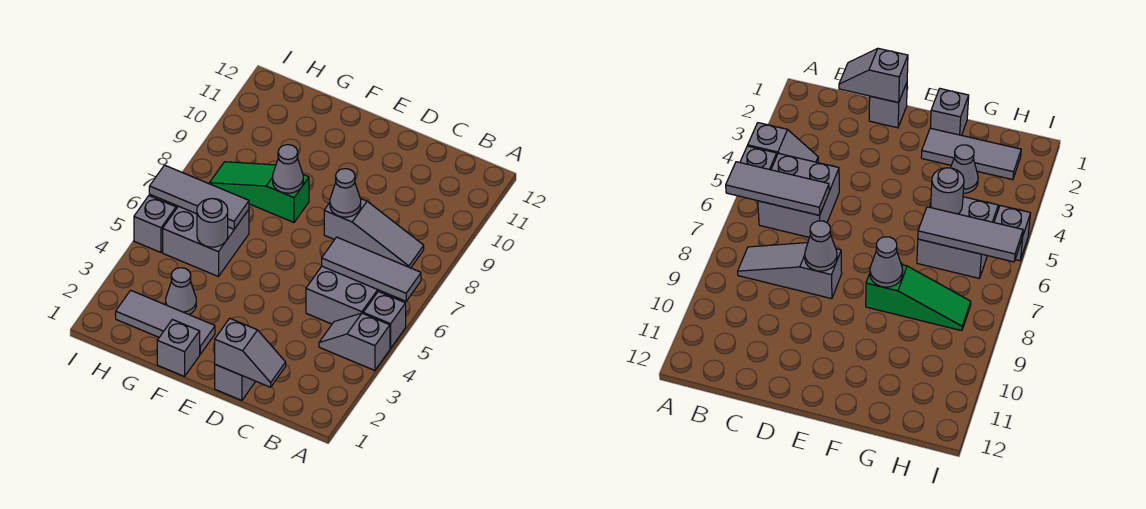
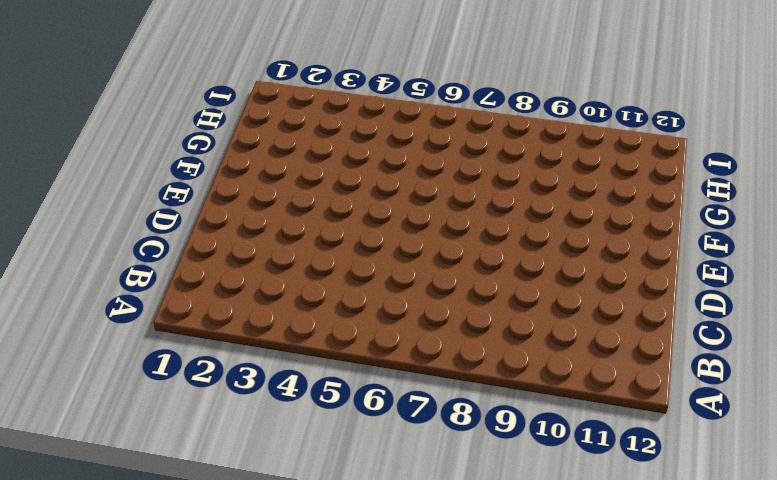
none -> grey slope A4:B4 level 1 top A
none -> grey brick A5 level 1
none -> grey brick B5:C6 level 1

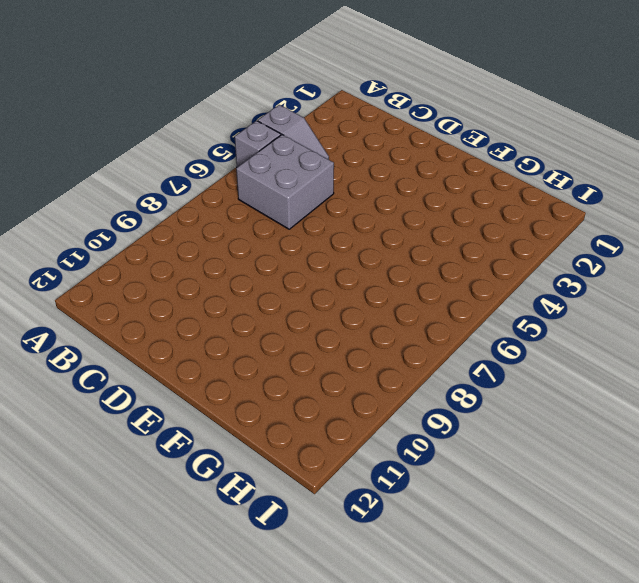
none -> grey slope B8:D8 level 1 top D
none -> grey brick D1 level 1
none -> grey brick F1 level 1

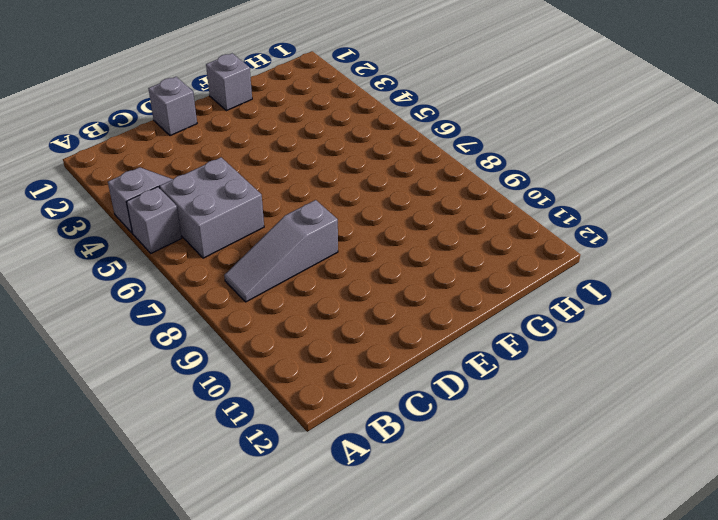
none -> grey tile F2:H2 level 1
none -> green slope F8:H8 level 1 top F
none -> grey cone G3 level 1

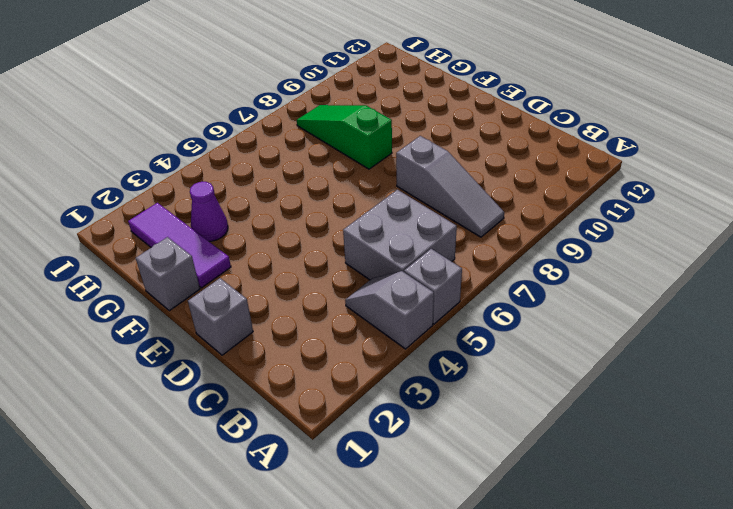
purple tile F2:H2 level 1 -> grey tile F2:H2 level 1
purple cone G3 level 1 -> grey cone G3 level 1
none -> grey brick G5:H6 level 1
none -> grey brick I5 level 1
none -> grey tile A6:C6 level 2

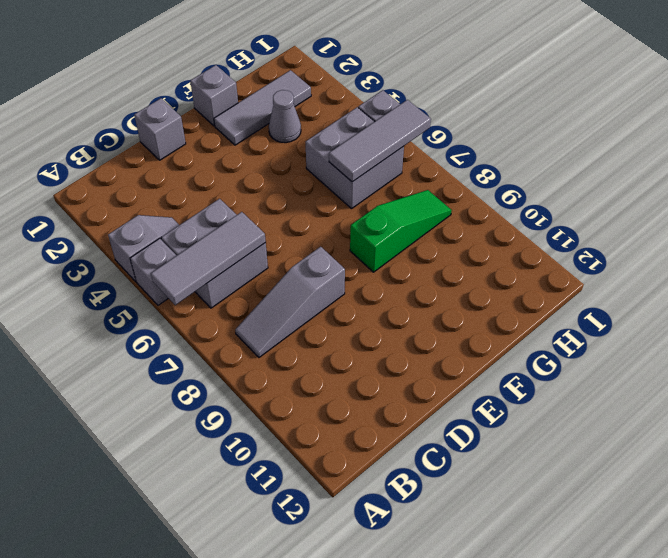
none -> grey slope C1:D1 level 2 top D
none -> grey cone D8 level 2
none -> grey cone F8 level 2

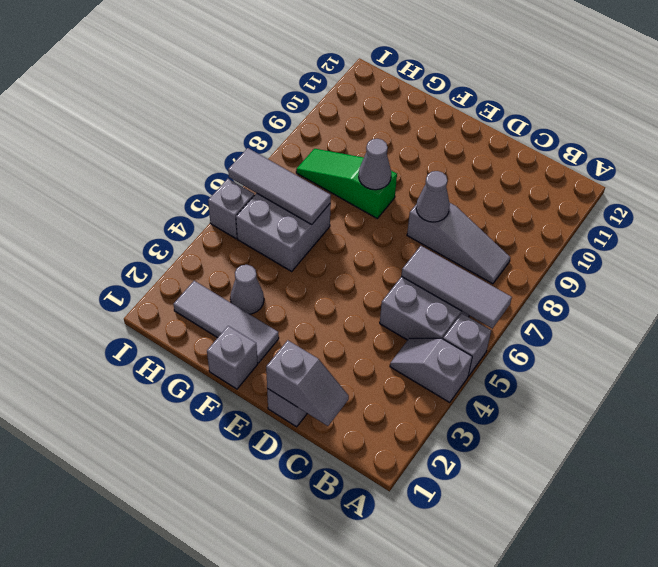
none -> grey round brick G5 level 2

